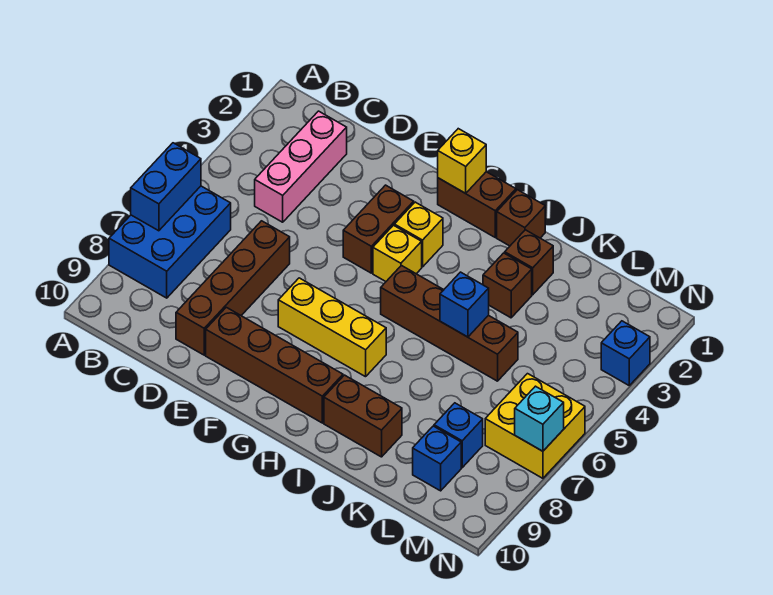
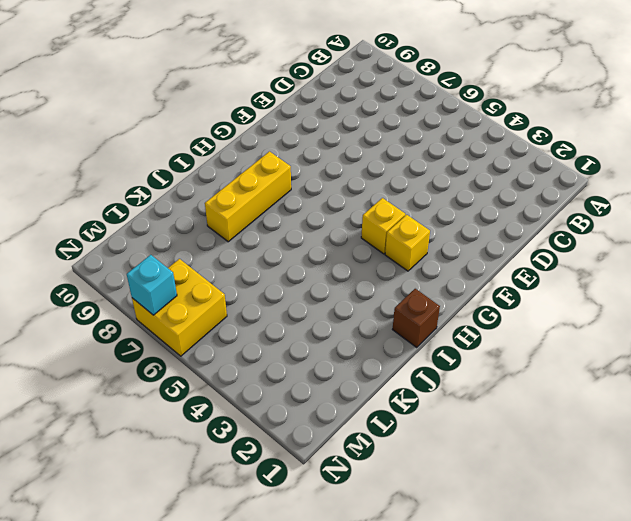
yellow brick H8:J8 level 1 -> yellow brick F7:H7 level 1
none -> blue brick A6:B8 level 1
none -> pink brick C2:C4 level 1
none -> brown brick D6:D9 level 1

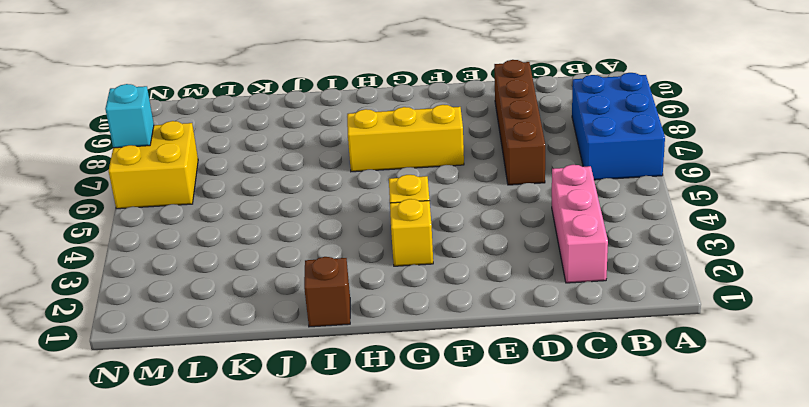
none -> brown brick E9:H9 level 1
none -> brown brick F3:F4 level 1
none -> brown brick G1:H1 level 1

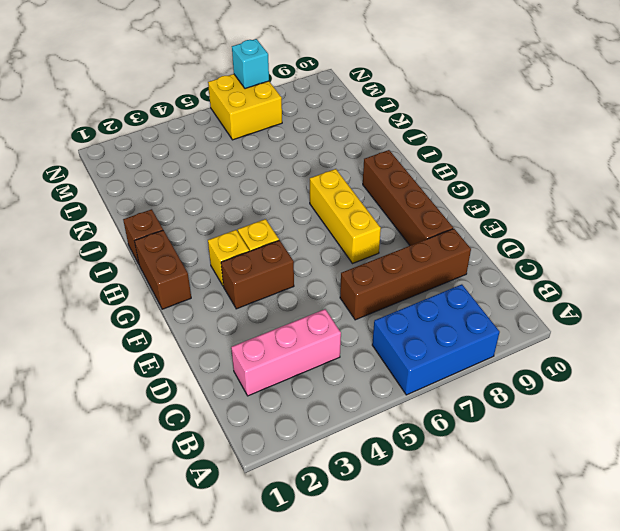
none -> brown brick H5:K5 level 1
none -> brown brick I9:J9 level 1
none -> brown brick J2 level 1

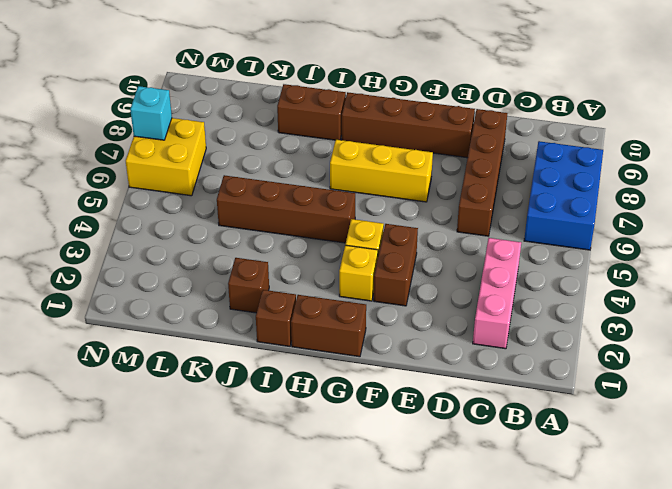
none -> brown brick J3 level 1
none -> blue brick L8 level 1
none -> blue brick L9 level 1

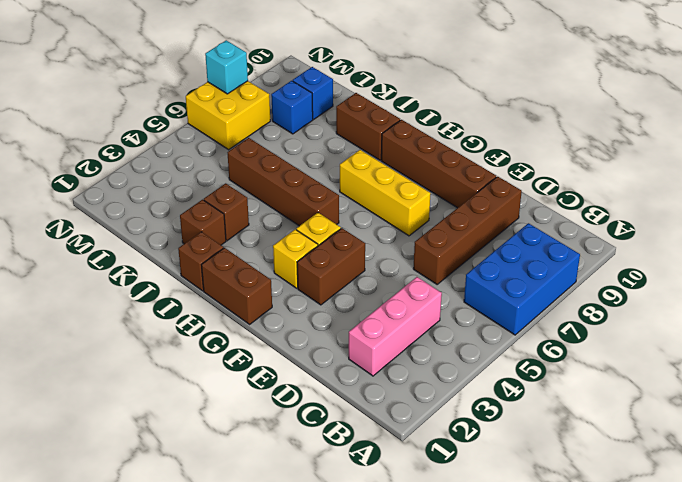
none -> blue brick N3 level 1
none -> blue brick A6:A7 level 2
none -> yellow brick G1 level 2

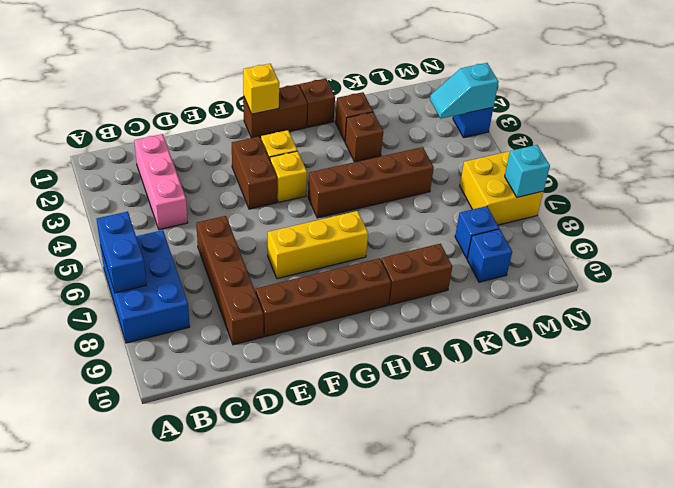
cyan slope M3:N3 level 2 top N -> none
none -> blue brick J5 level 2

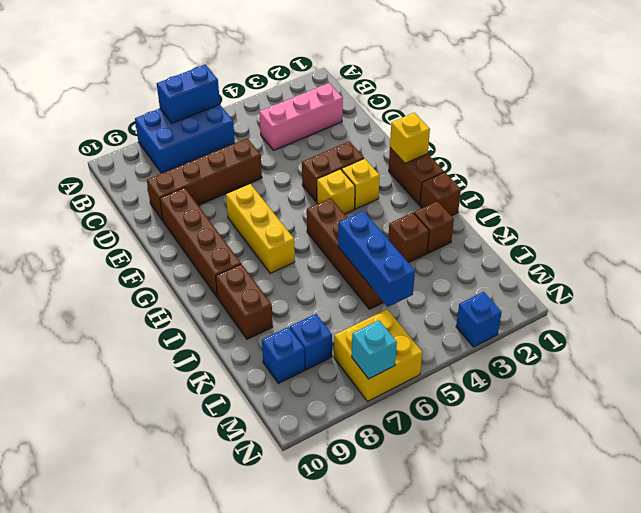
blue brick J5:L5 level 2 -> blue brick J5 level 2

